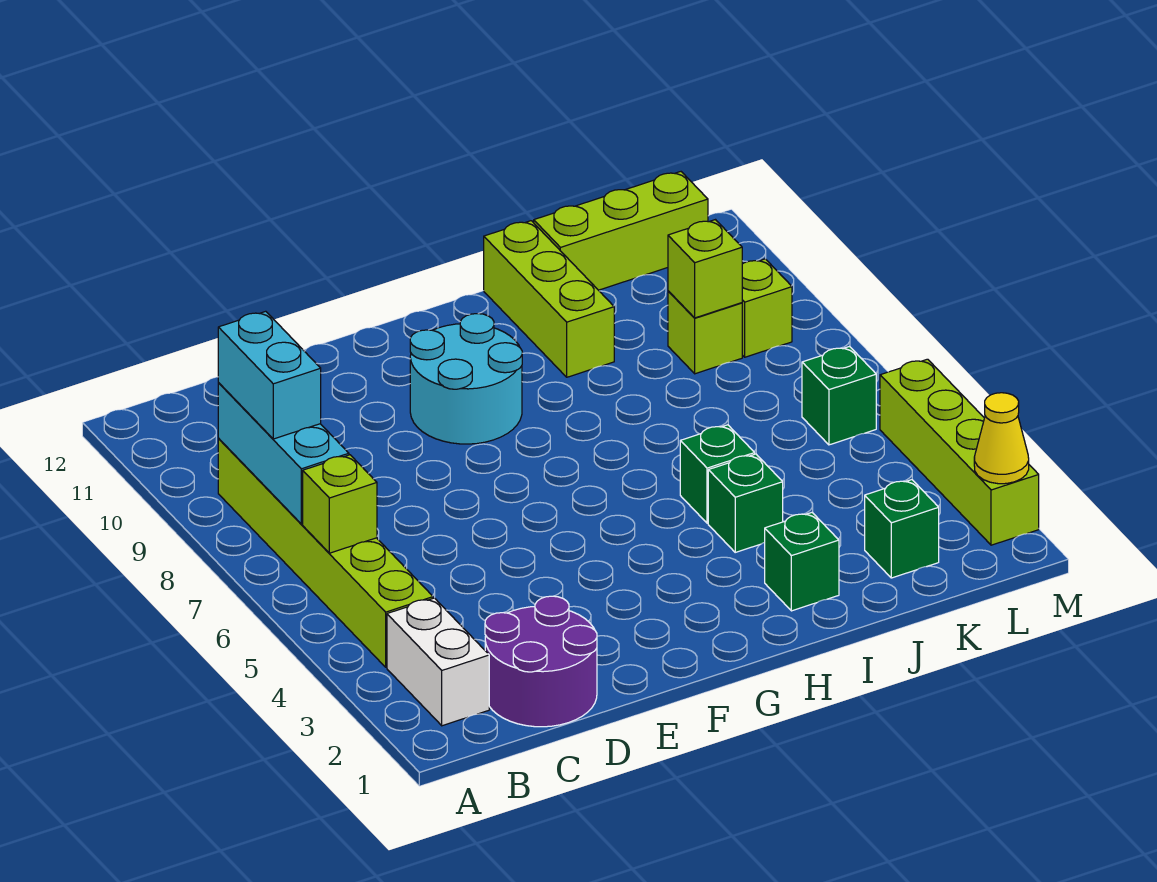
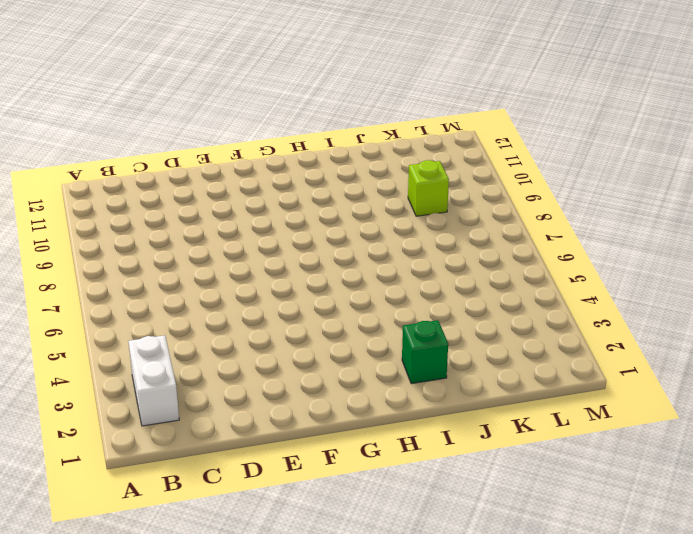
none -> lime brick B4:B9 level 1
none -> purple round brick C1:D2 level 1
none -> cyan round brick F9:G10 level 1

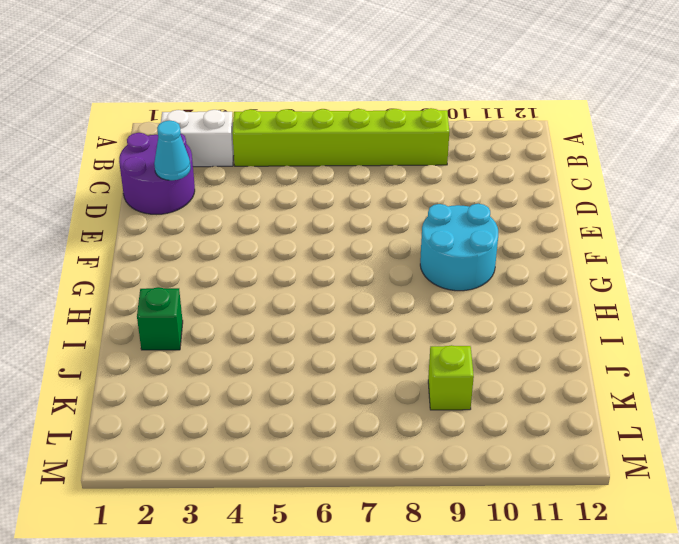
cyan cone D2 level 2 -> none
none -> green brick I4 level 1
none -> green brick I5 level 1
none -> lime brick I10:I12 level 1

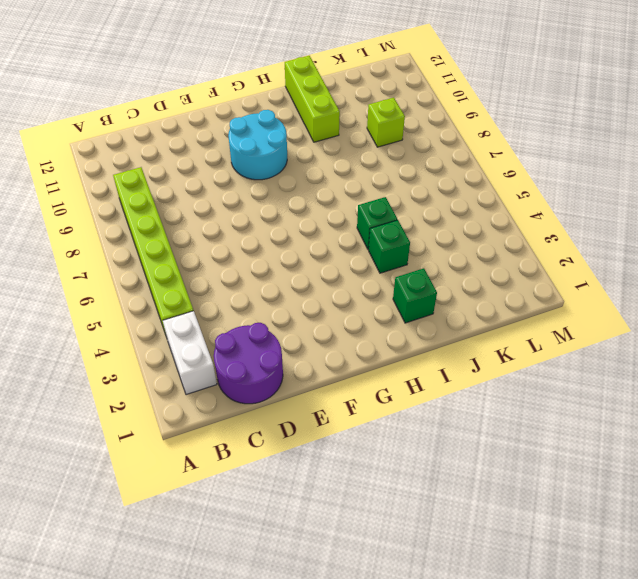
none -> lime brick J12:L12 level 1
none -> green brick K2 level 1
none -> green brick L6 level 1

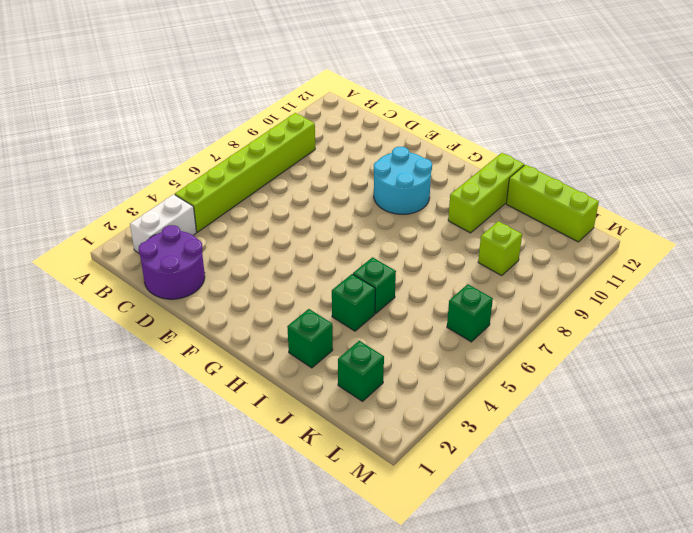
none -> lime brick L9 level 1
none -> lime brick M2:M5 level 1
none -> lime brick B6 level 2

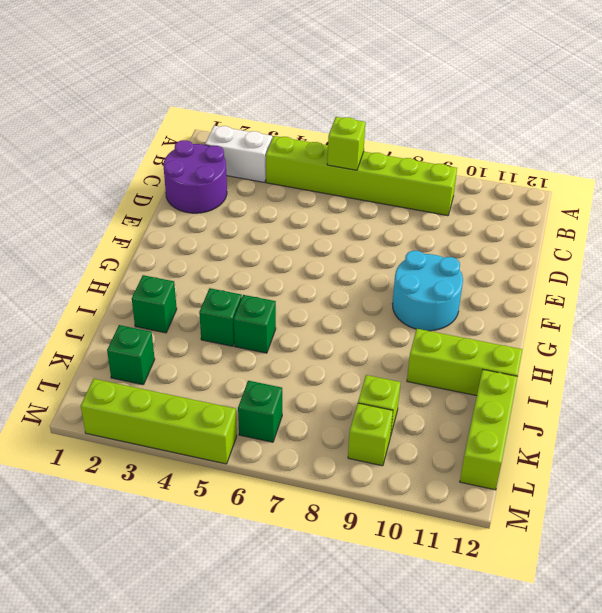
none -> cyan brick B7:B9 level 2
none -> lime brick K9 level 2
none -> yellow cone M2 level 2

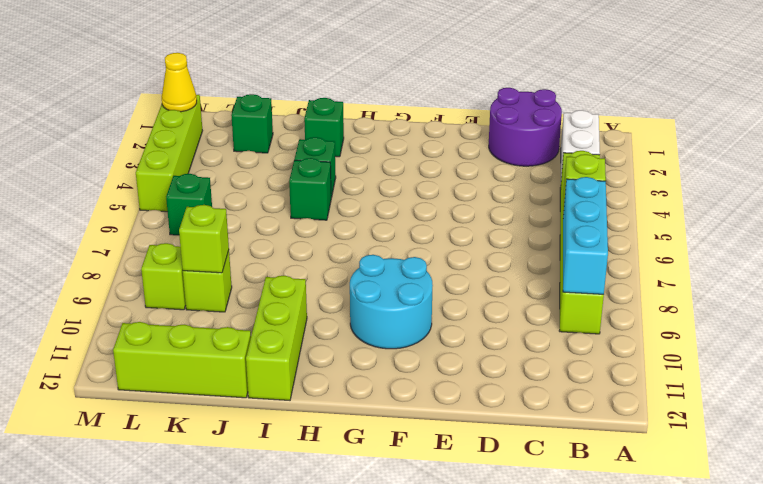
none -> cyan brick B8:B9 level 3

